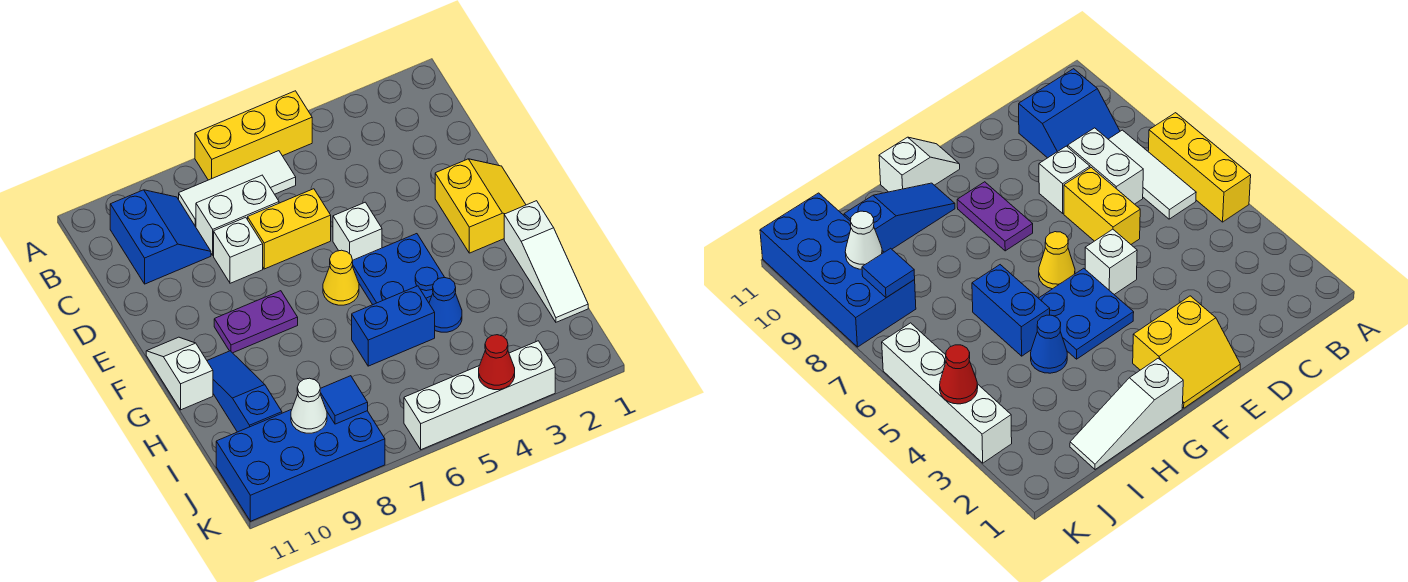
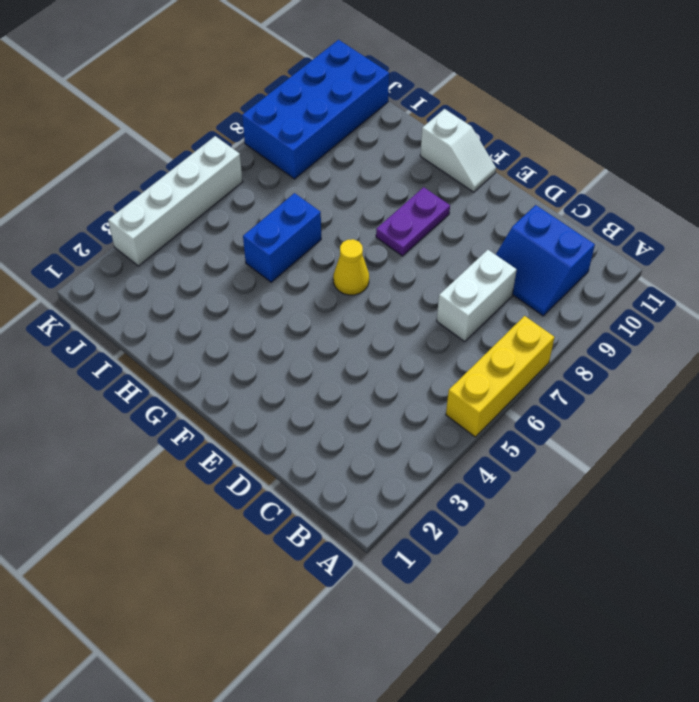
none -> white tile B6:B8 level 1
none -> yellow brick D6:D7 level 1
none -> white brick D8 level 1

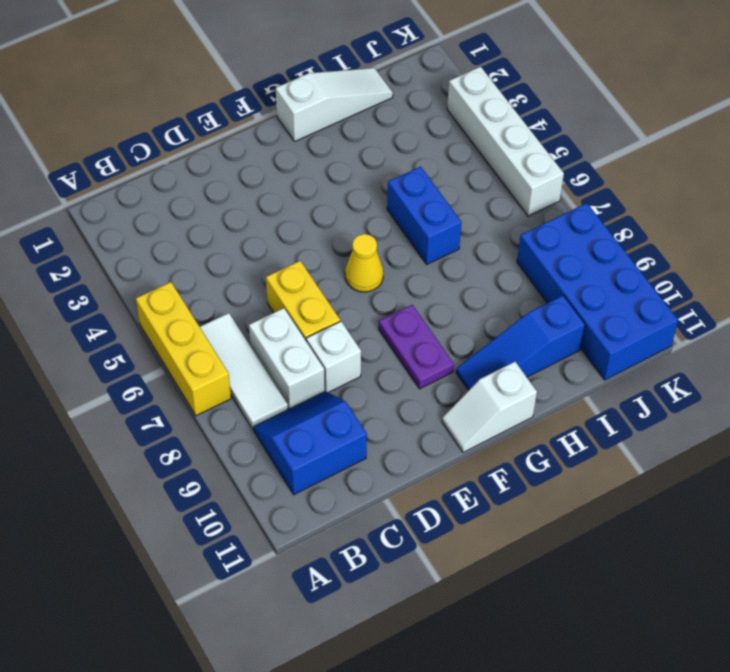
none -> yellow slope E1:F2 level 1 top 2
none -> white brick E5 level 1
none -> blue plate F4:G5 level 1

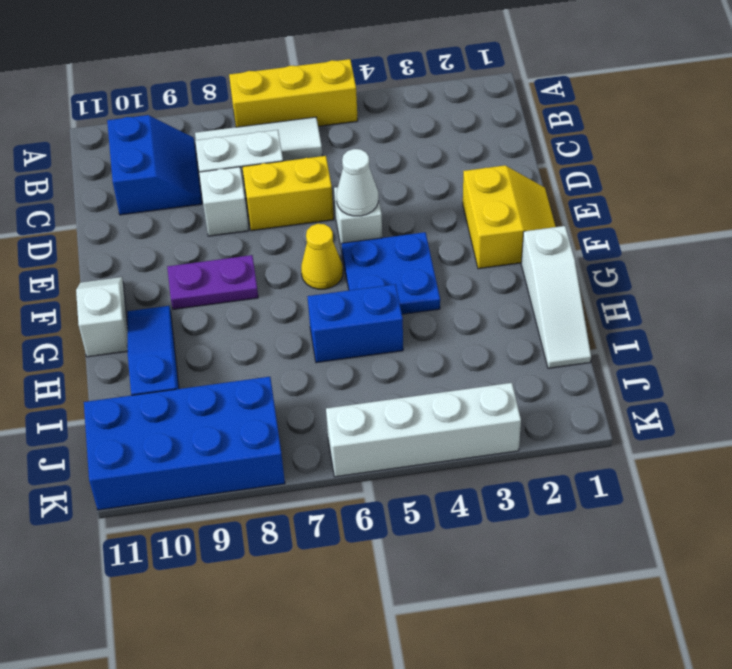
white cone E5 level 2 -> white cone J9 level 2
none -> blue cone H4 level 1
none -> blue tile J8 level 2
none -> red cone K4 level 2

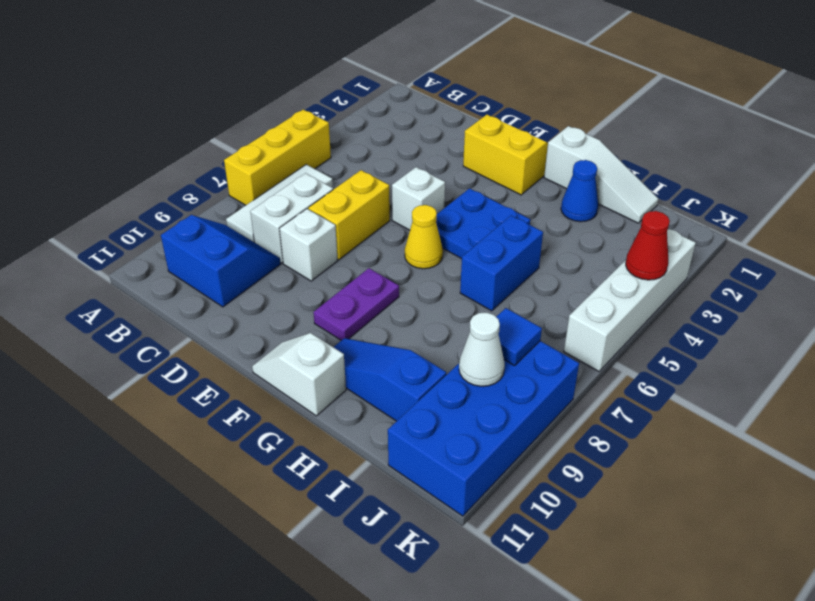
blue cone H2 level 1 -> blue cone H4 level 1

